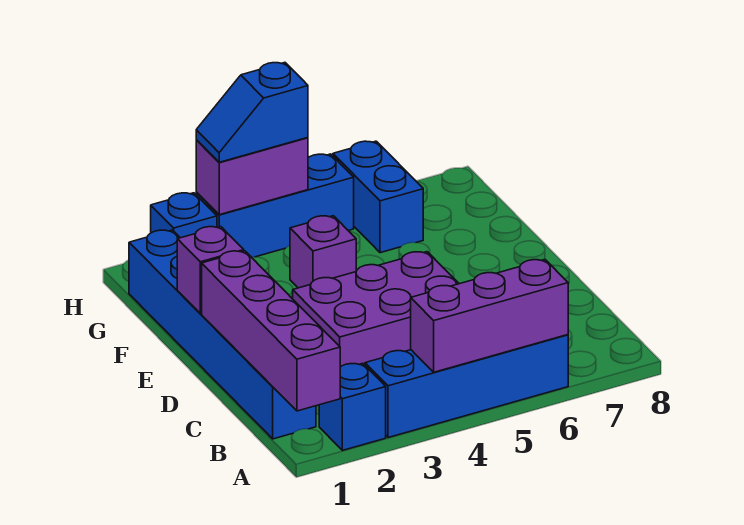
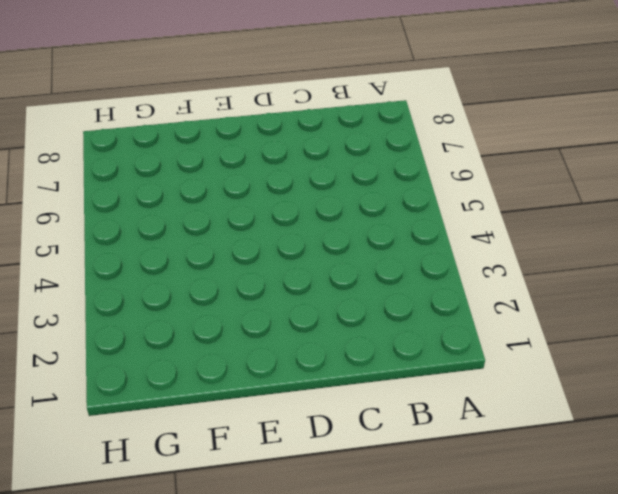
none -> blue brick A2 level 1
none -> blue brick A3:A6 level 1
none -> blue brick B1:G1 level 1

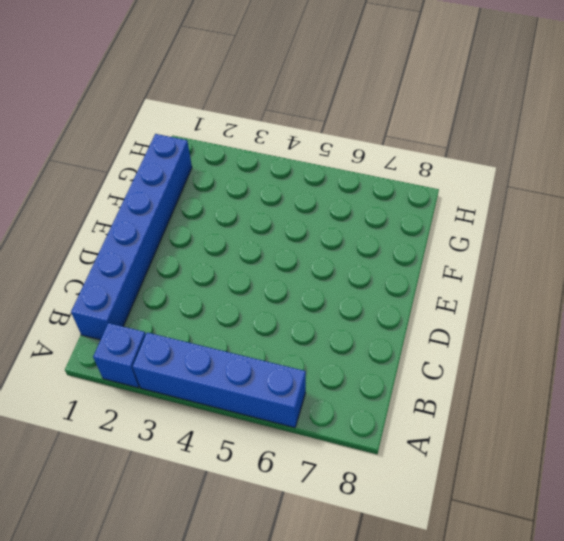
none -> purple brick C3:D5 level 1
none -> purple brick F4 level 1
none -> blue brick G6:H6 level 1

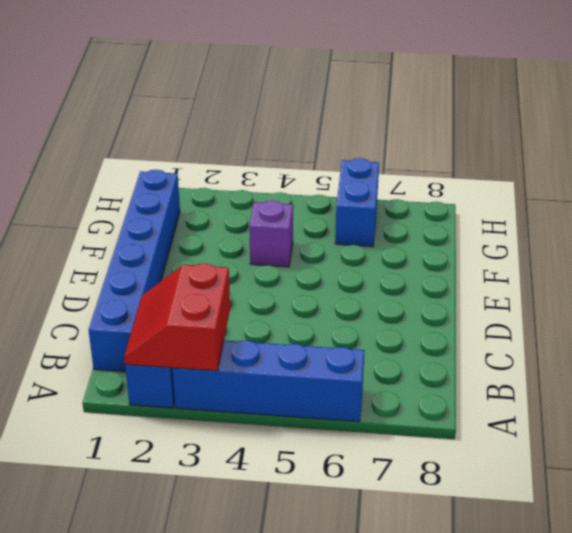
red slope A2:B3 level 2 top 3 -> none
none -> purple brick C3:D5 level 1
none -> blue brick H2 level 1
none -> blue brick H3:H5 level 1

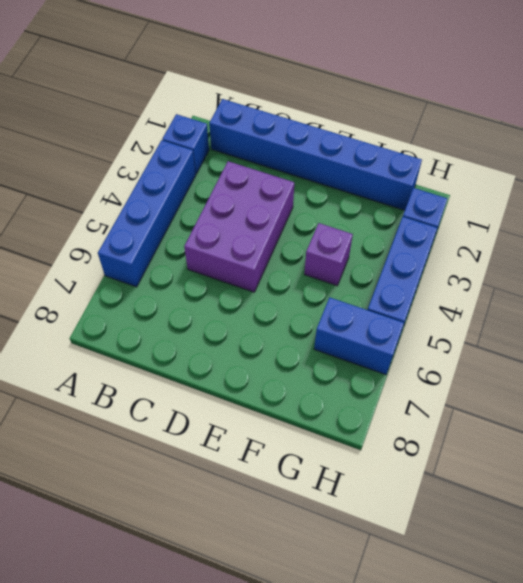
none -> purple brick A1:D1 level 2
none -> purple brick A4:A6 level 2
none -> purple brick E1 level 2

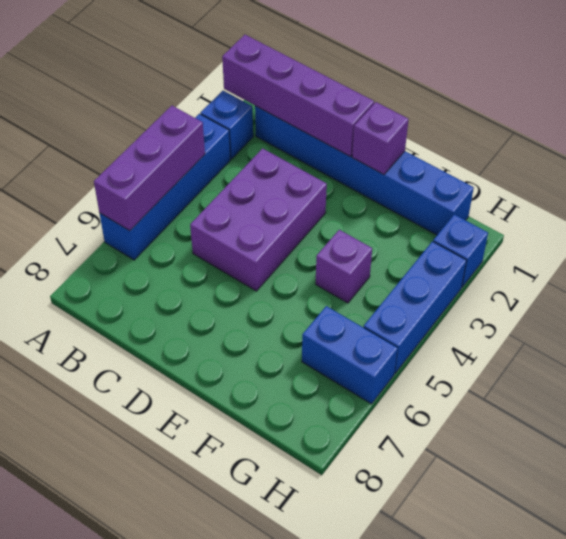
none -> purple brick H3:H4 level 2
none -> blue slope H3:H4 level 3 top 4

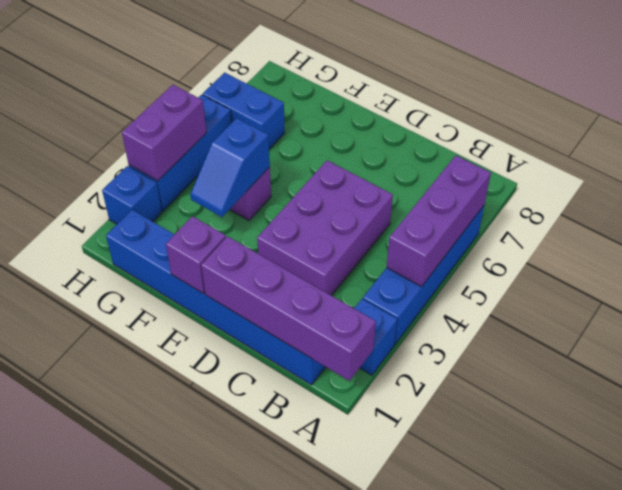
blue slope F3:F4 level 2 top 4 -> blue slope H3:H4 level 3 top 4

